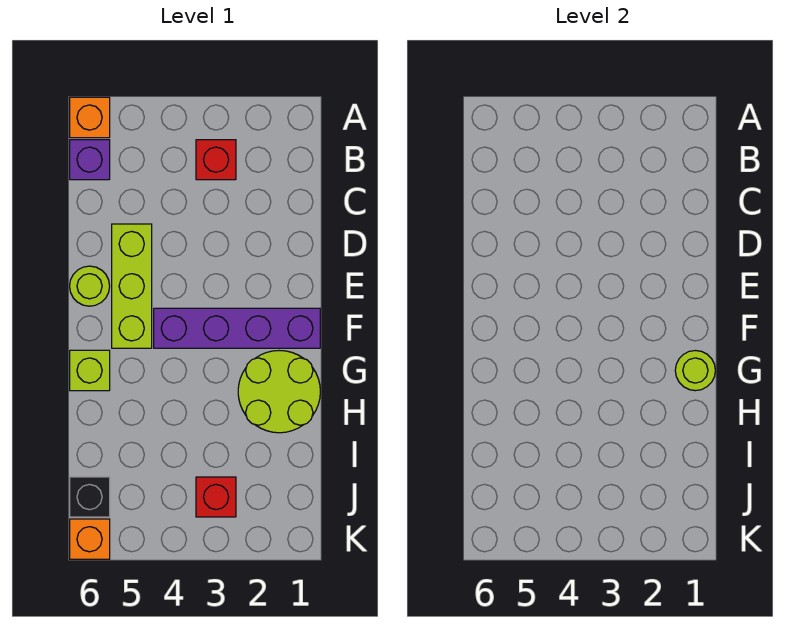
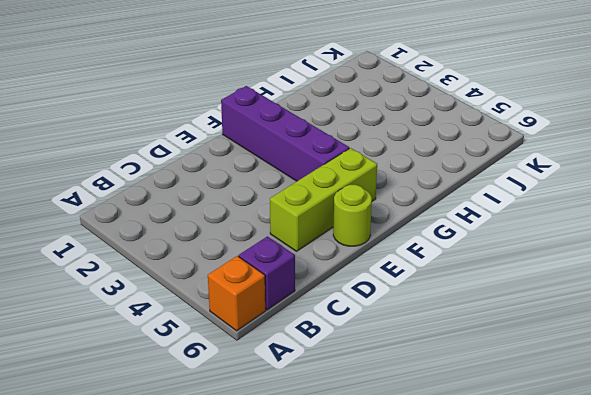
none -> red brick B3 level 1
none -> lime round brick G1:H2 level 1
none -> lime brick G6 level 1

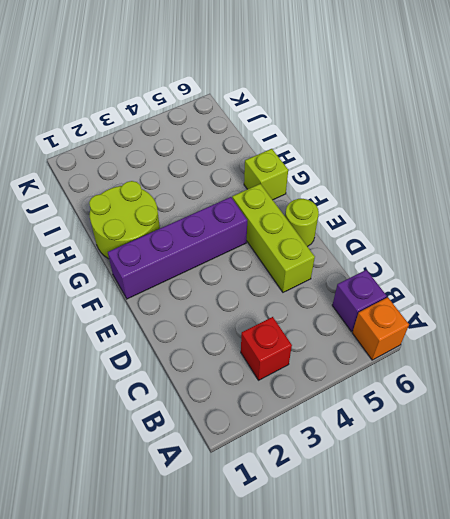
none -> red brick J3 level 1
none -> black brick J6 level 1
none -> orange brick K6 level 1

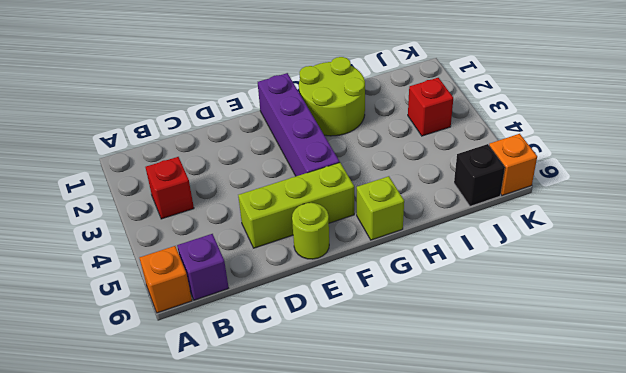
none -> lime round brick G1 level 2

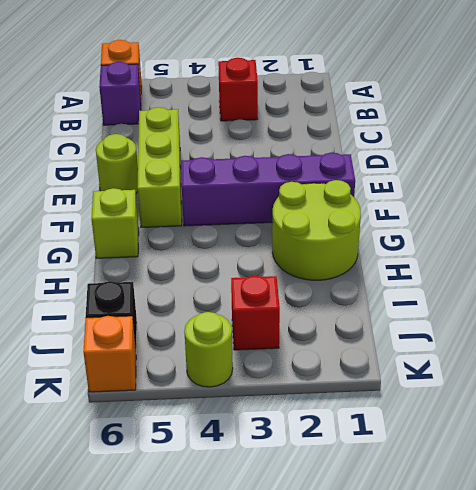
lime round brick K4 level 1 -> lime round brick G1 level 2

